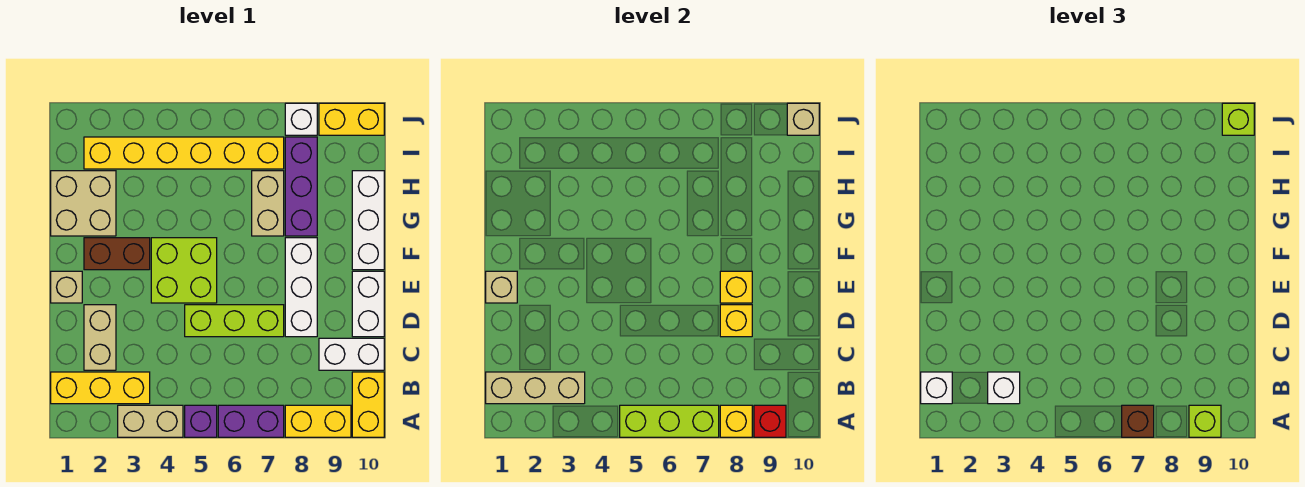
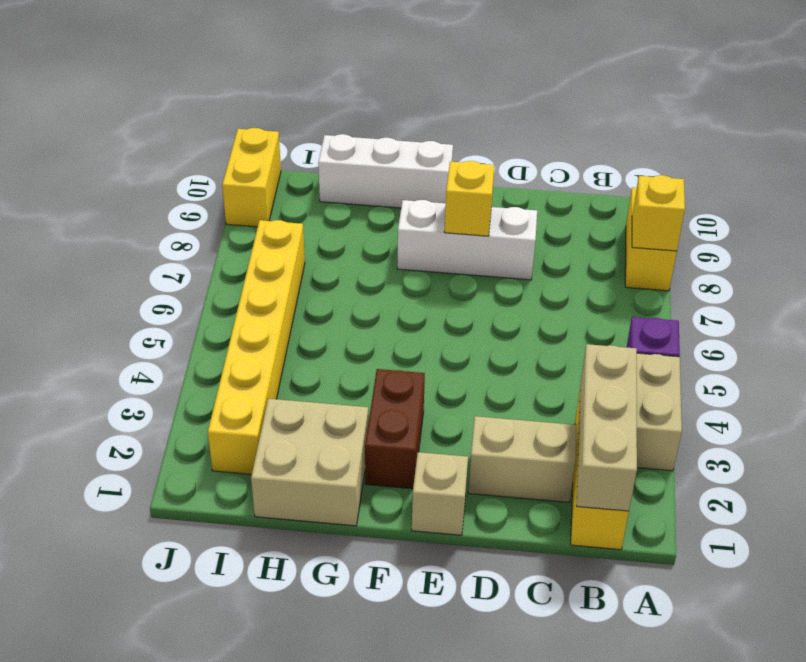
none -> purple brick A6:A7 level 1
none -> yellow brick A10:B10 level 1
none -> white brick C9:C10 level 1
none -> lime brick D5:D7 level 1

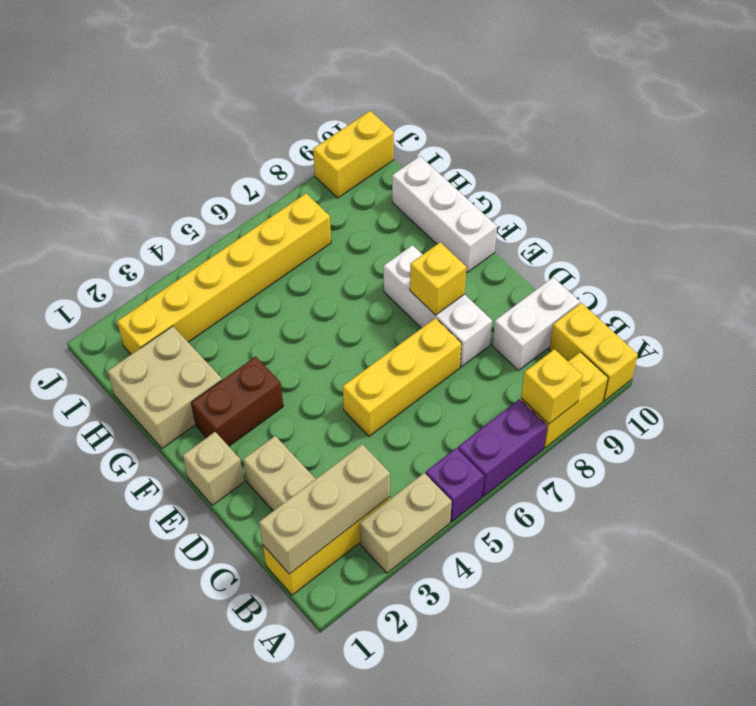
yellow brick D5:D7 level 1 -> lime brick D5:D7 level 1
none -> white brick D10:E10 level 1
none -> lime brick E4:F5 level 1
none -> tan brick G7:H7 level 1
none -> purple brick G8:I8 level 1

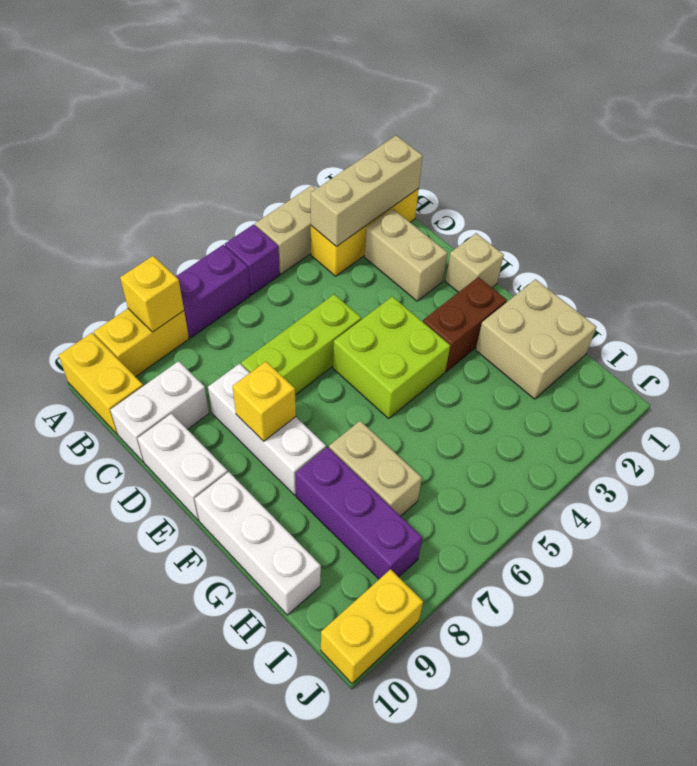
none -> yellow brick I2:I7 level 1
none -> white brick J8 level 1
none -> lime brick A5:A7 level 2
none -> red brick A9 level 2

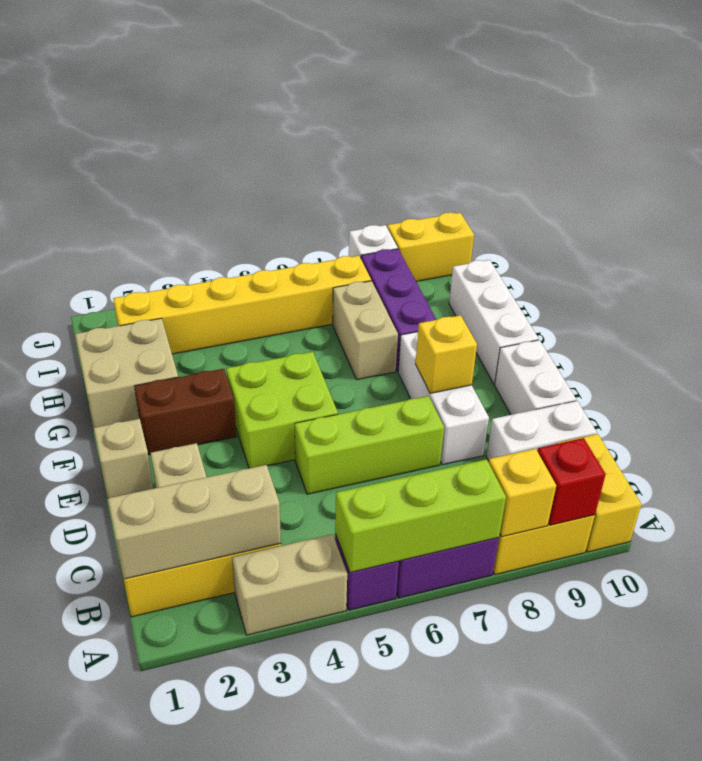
none -> yellow brick D8 level 2
none -> tan brick E1 level 2
none -> tan brick J10 level 2
none -> brown brick A7 level 3

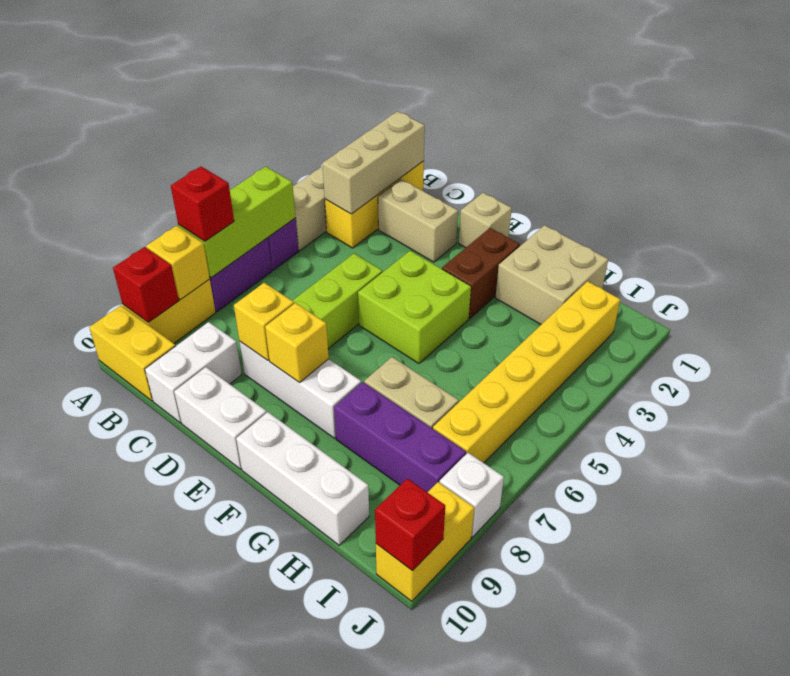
red brick A7 level 3 -> brown brick A7 level 3
red brick J10 level 2 -> tan brick J10 level 2
none -> tan brick E1 level 2
none -> lime brick A9 level 3
none -> white brick B1 level 3
none -> white brick B3 level 3

